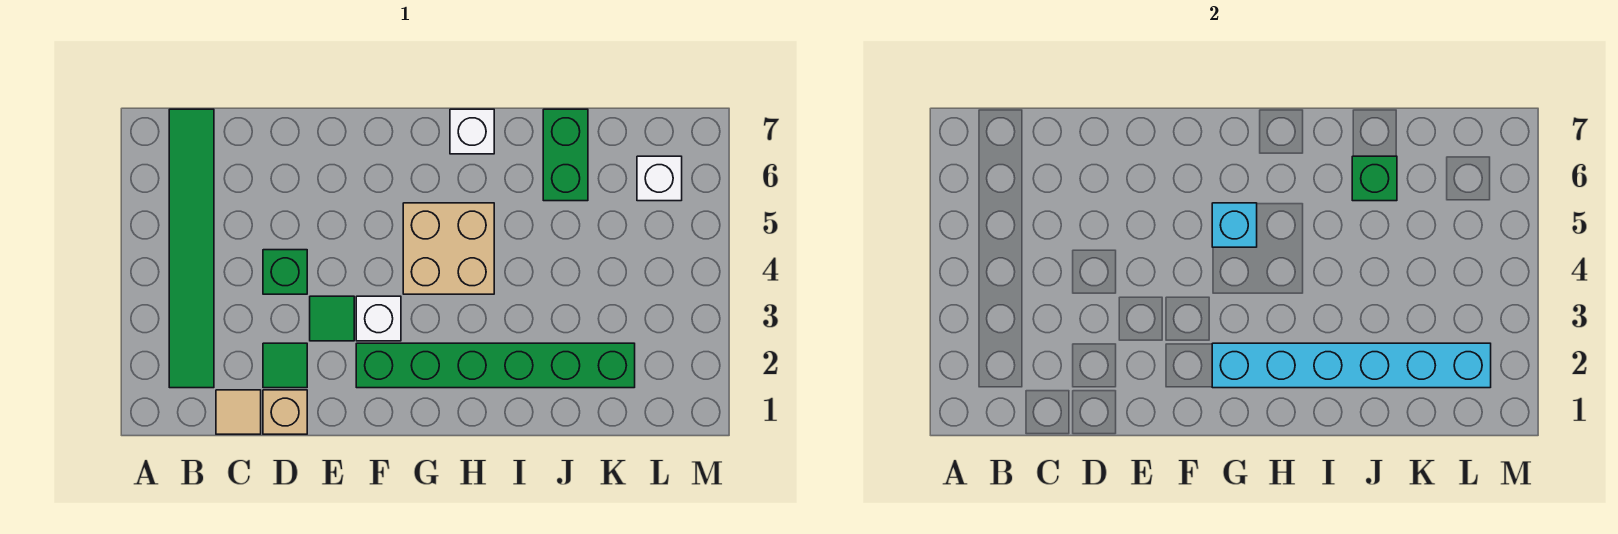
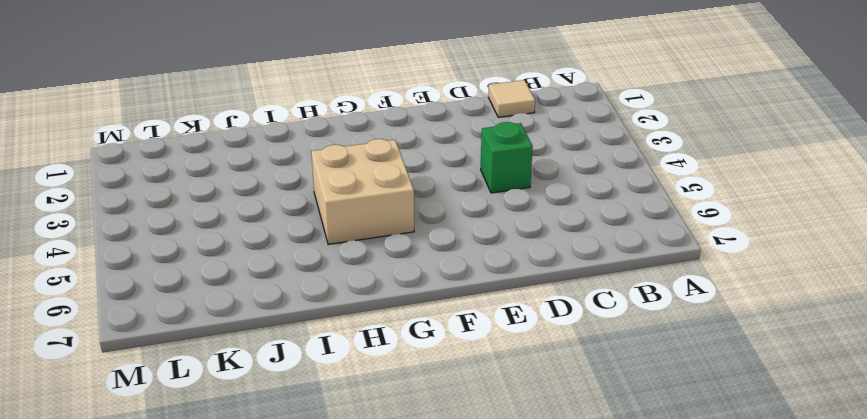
none -> green tile B2:B7 level 1
none -> tan brick D1 level 1
none -> green tile D2 level 1

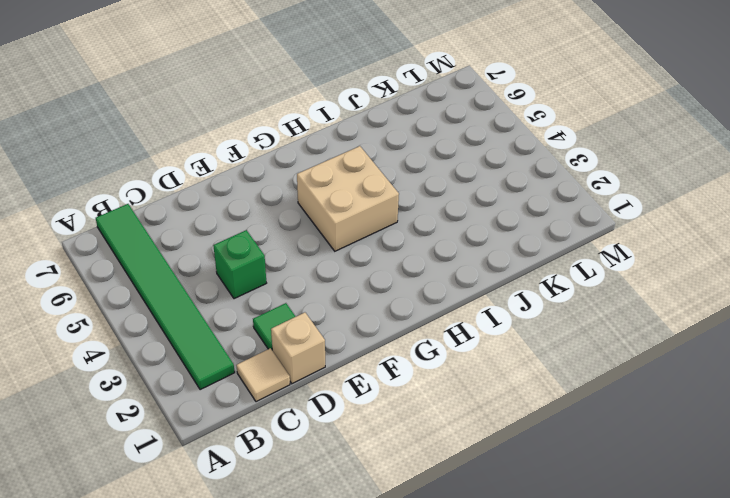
none -> green tile E3 level 1
none -> green brick F2:K2 level 1
none -> white brick F3 level 1

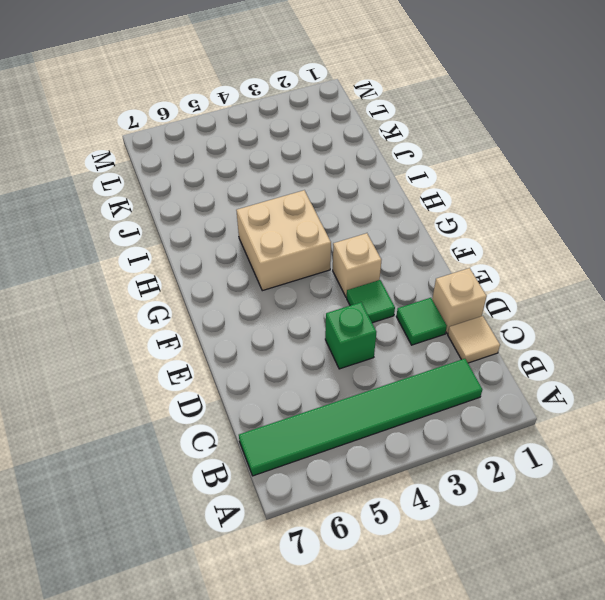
tan brick F3 level 1 -> white brick F3 level 1
none -> green brick F2:K2 level 1
none -> white brick H7 level 1
none -> green brick J6:J7 level 1

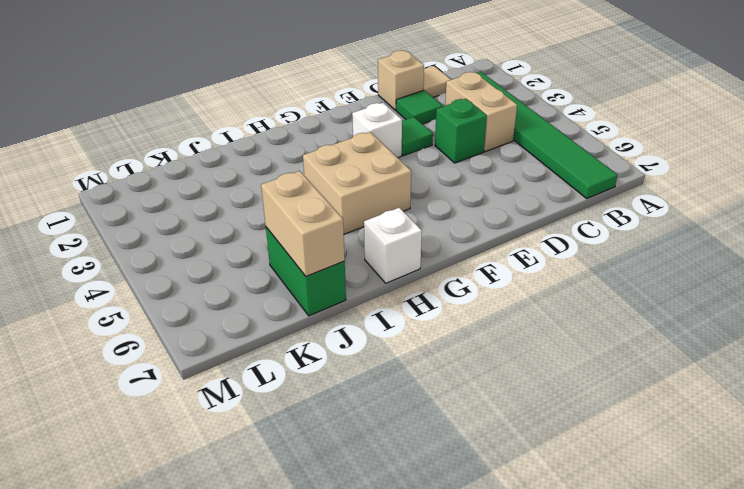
tan brick C3:C4 level 1 -> none
tan brick J6:J7 level 2 -> green brick J6 level 2
none -> green brick F2:K2 level 1
none -> white brick L6 level 1
none -> cyan brick G2:L2 level 2

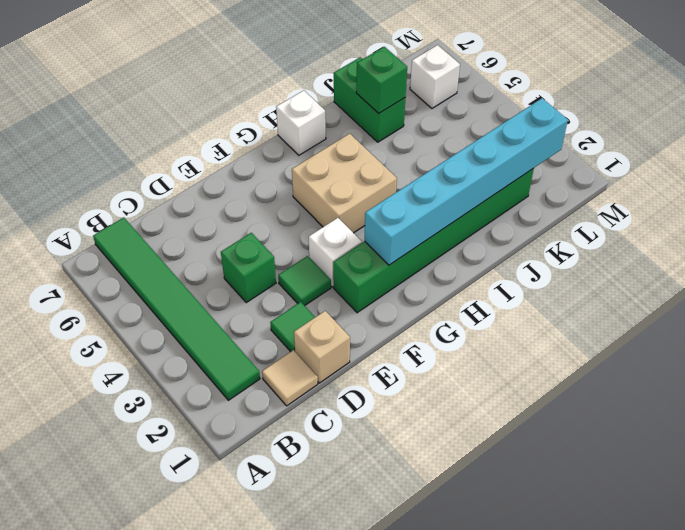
none -> cyan brick G5 level 2

